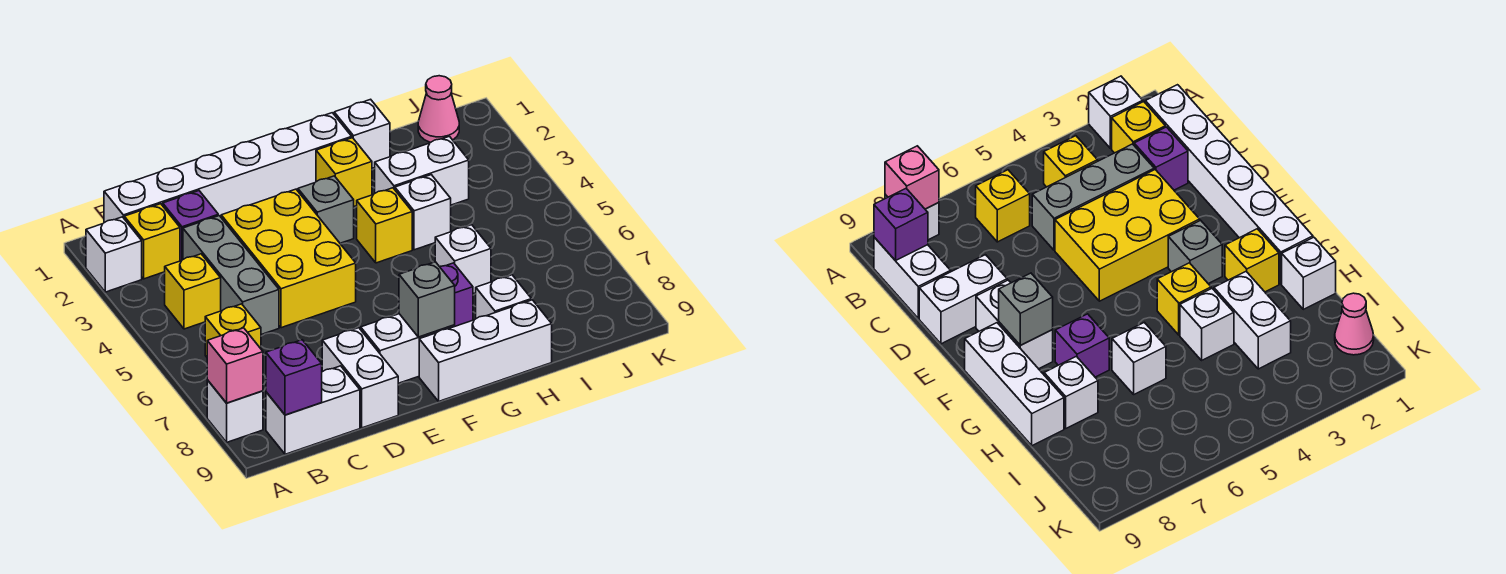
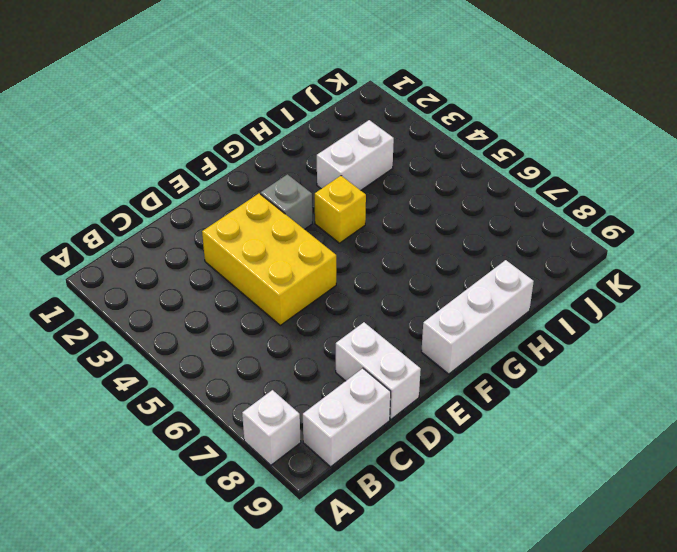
none -> white brick A2 level 1
none -> white brick B1:G1 level 1
none -> yellow brick B2 level 1

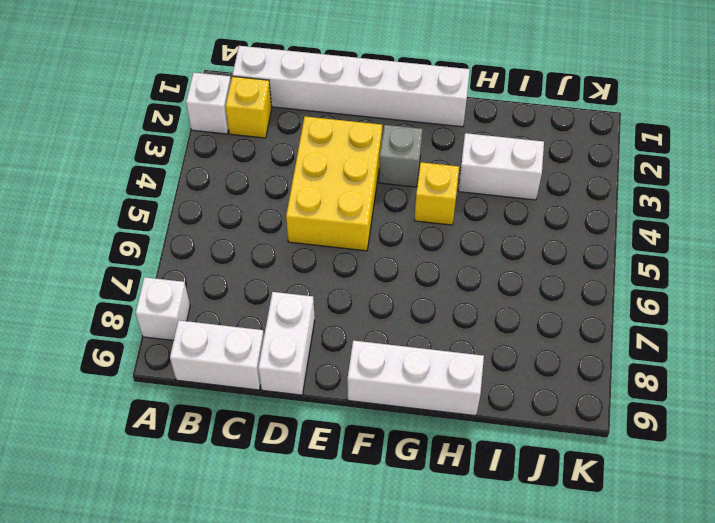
none -> yellow brick B4 level 1
none -> yellow brick B6 level 1
none -> purple brick C2 level 1

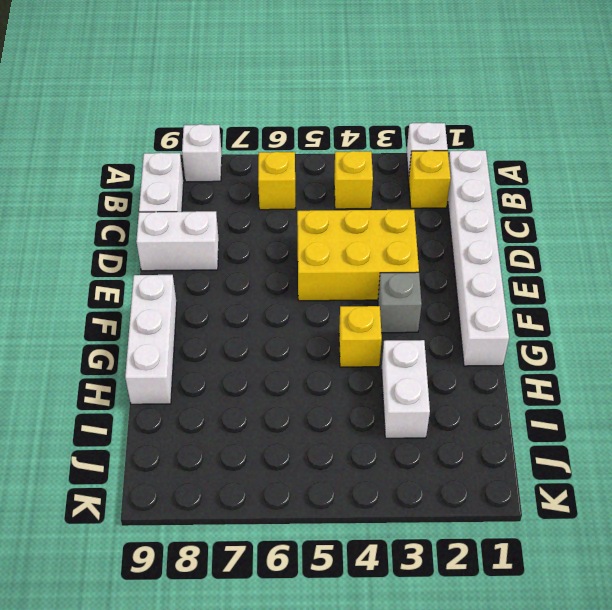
none -> purple brick C2 level 1
none -> grey brick C3:C5 level 1
none -> white brick E8:F8 level 1

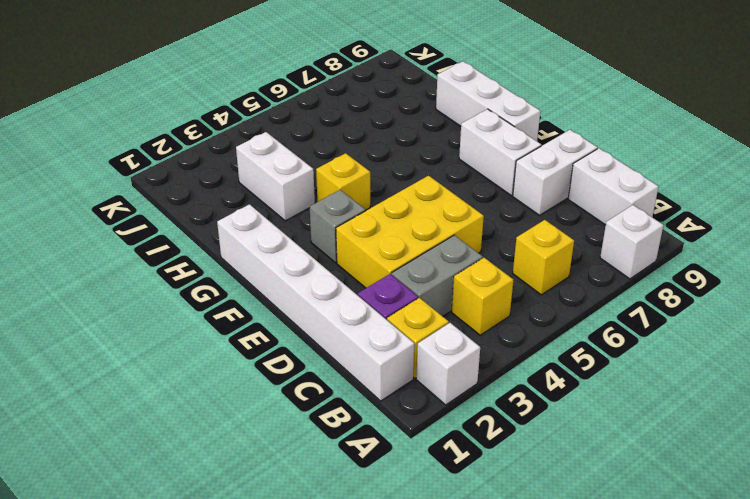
grey brick C3:C4 level 1 -> grey brick C3:C5 level 1
none -> yellow brick G2 level 1
none -> purple brick G7 level 1
none -> white brick H1 level 1

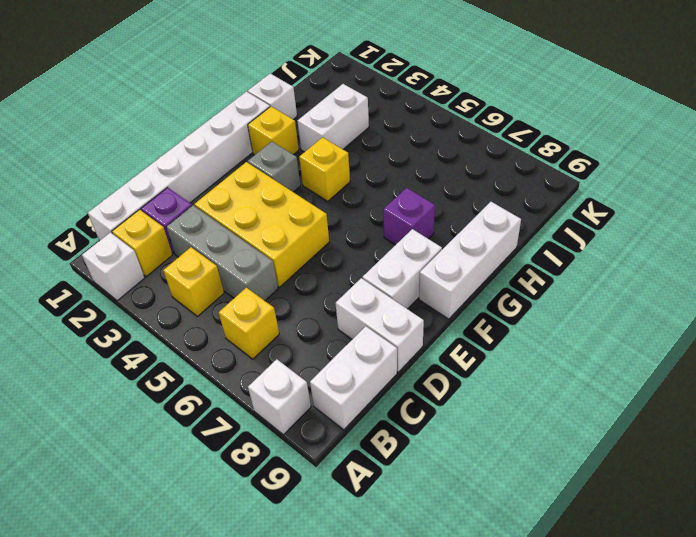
none -> white brick H4 level 1
none -> white brick H6 level 1
none -> white brick H8 level 1

